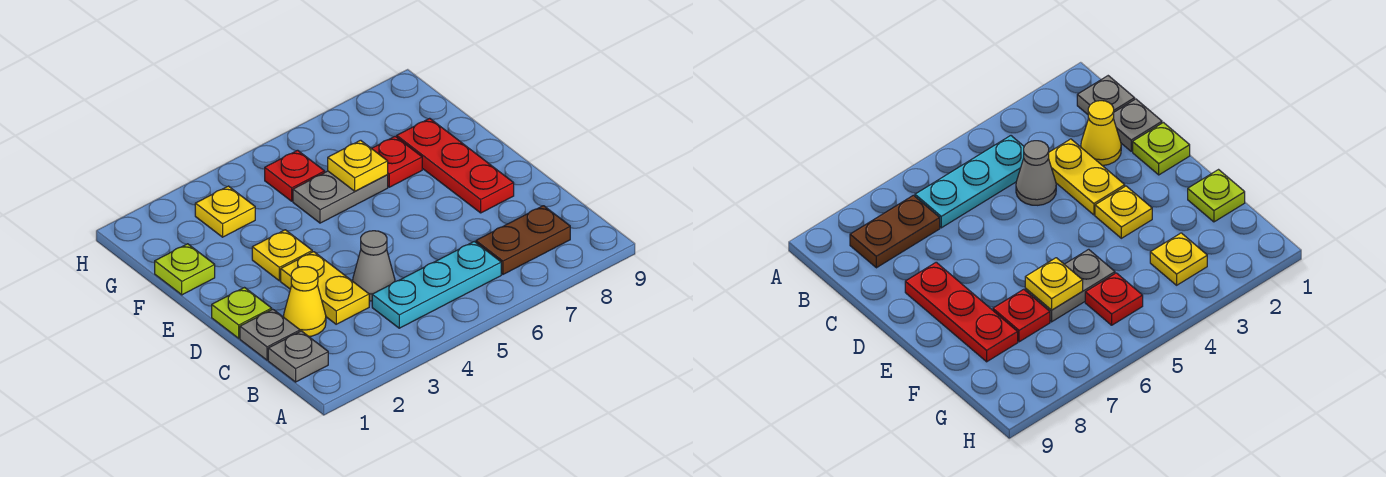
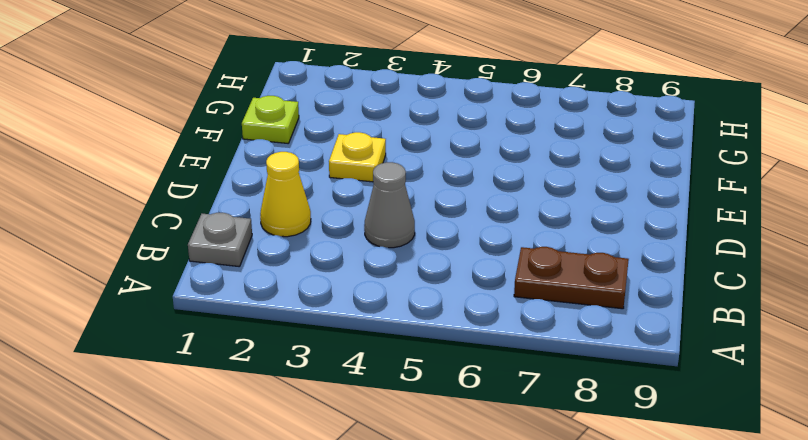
none -> cyan plate B4:B6 level 1
none -> grey plate C1 level 1
none -> yellow plate C3:D3 level 1

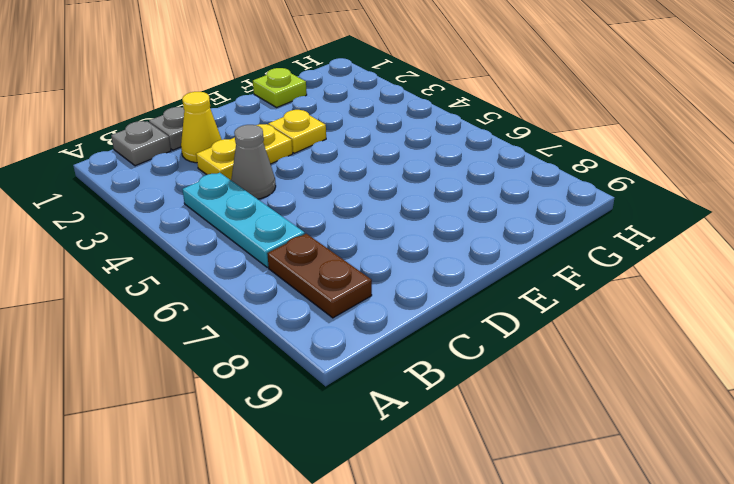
none -> lime plate D1 level 1
none -> red plate D8:F8 level 1
none -> grey plate F5:F6 level 1

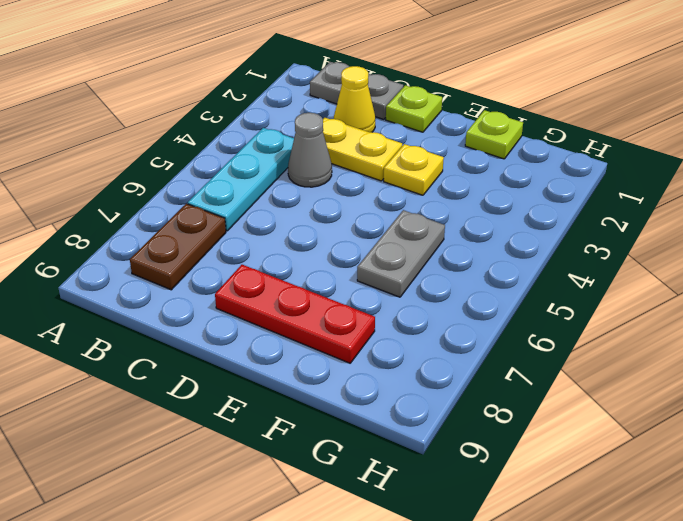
none -> red plate F7 level 1
none -> yellow plate G3 level 1
none -> red plate G5 level 1

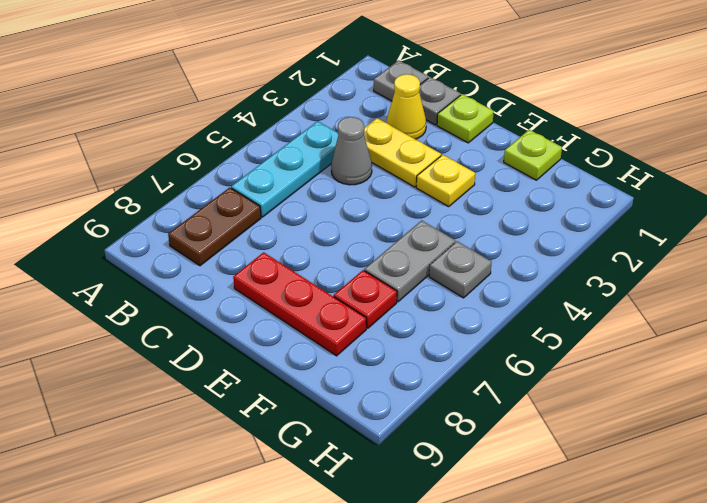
grey plate G5 level 1 -> red plate G5 level 1
none -> yellow plate G3 level 1
none -> yellow plate F6 level 2

